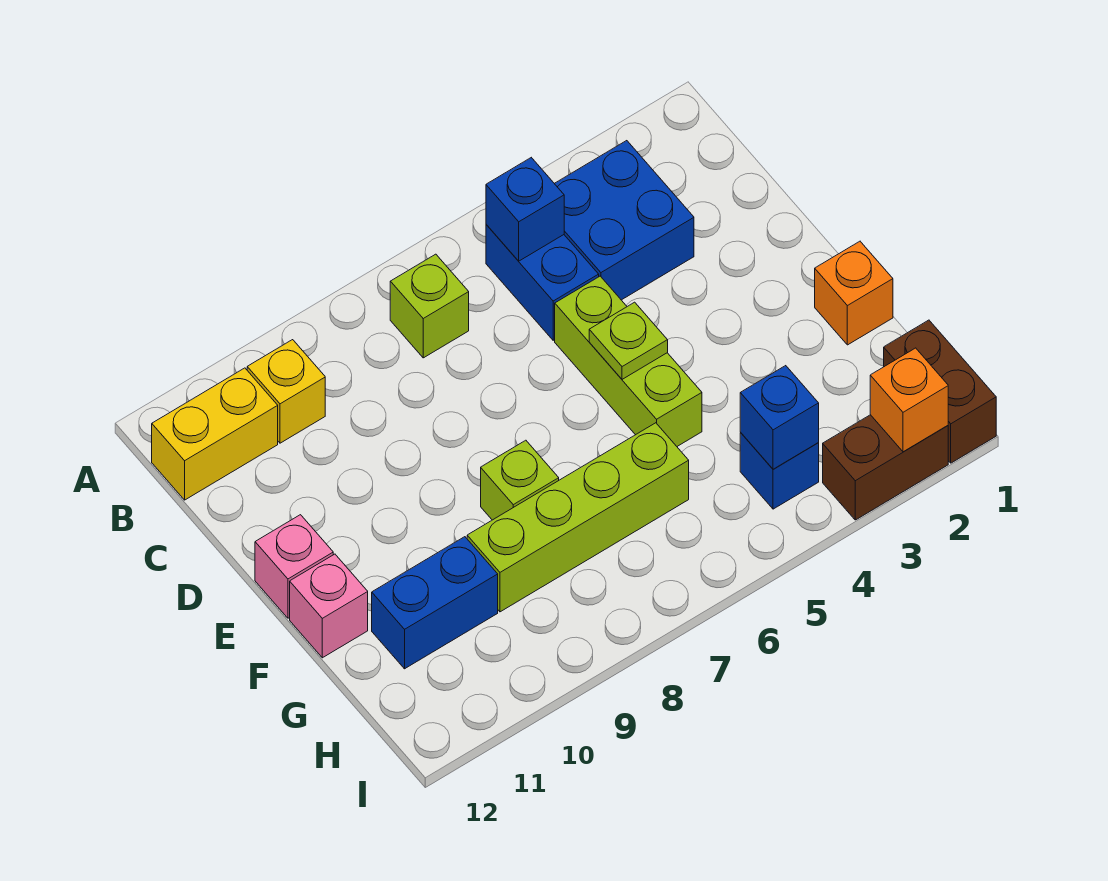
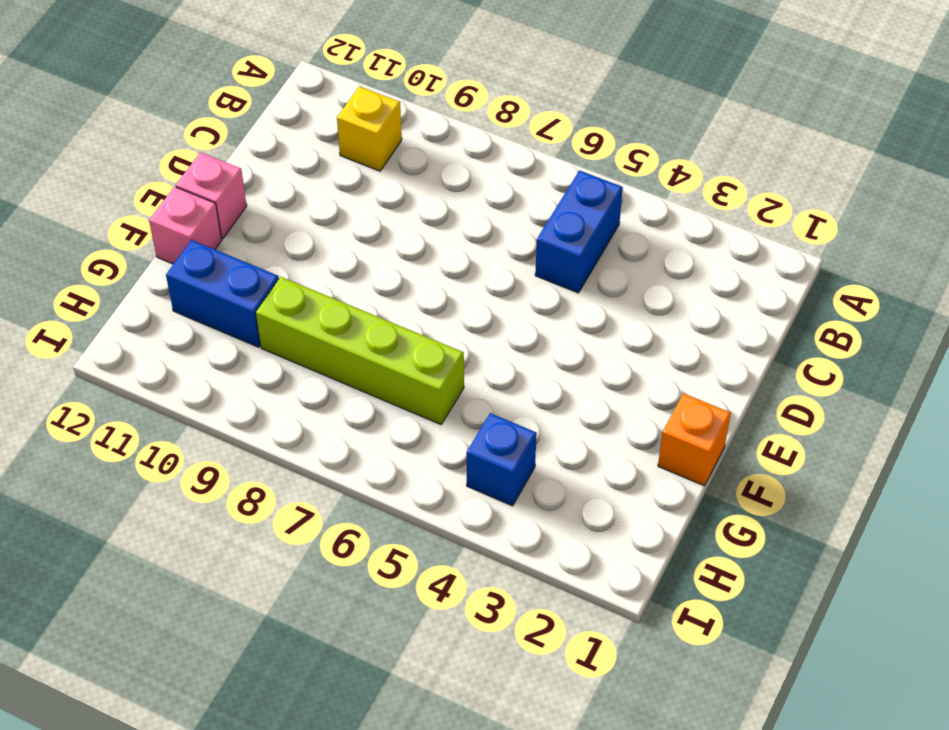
none -> blue brick B3:C4 level 1
none -> lime brick B7 level 1
none -> yellow brick B11:B12 level 1

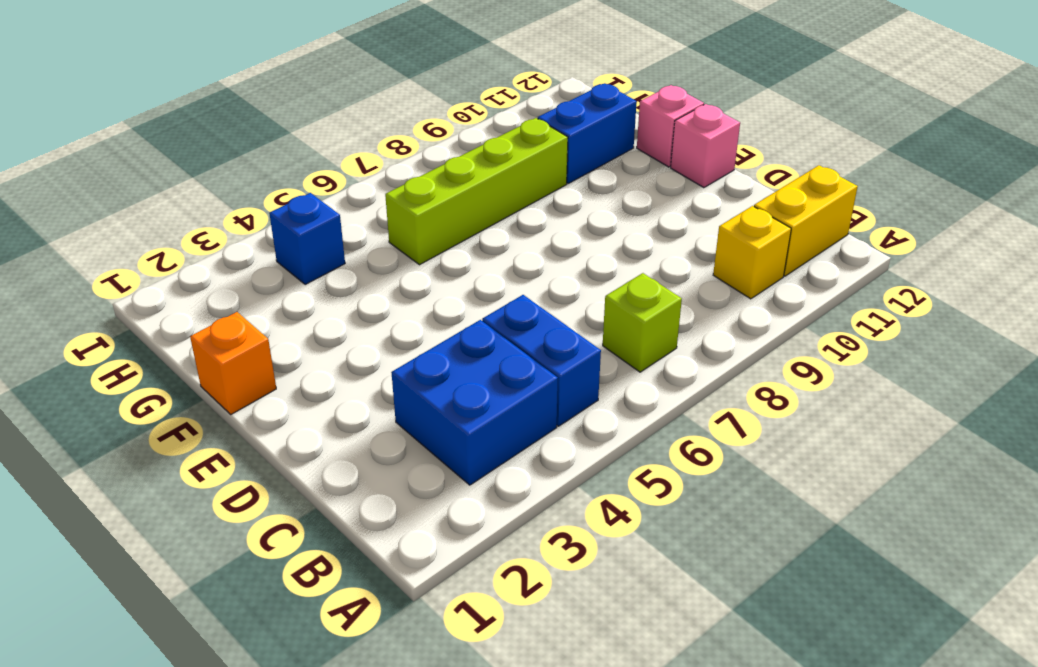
none -> lime brick D5:F5 level 1
none -> lime brick F8 level 1
none -> brown brick H1:I1 level 1

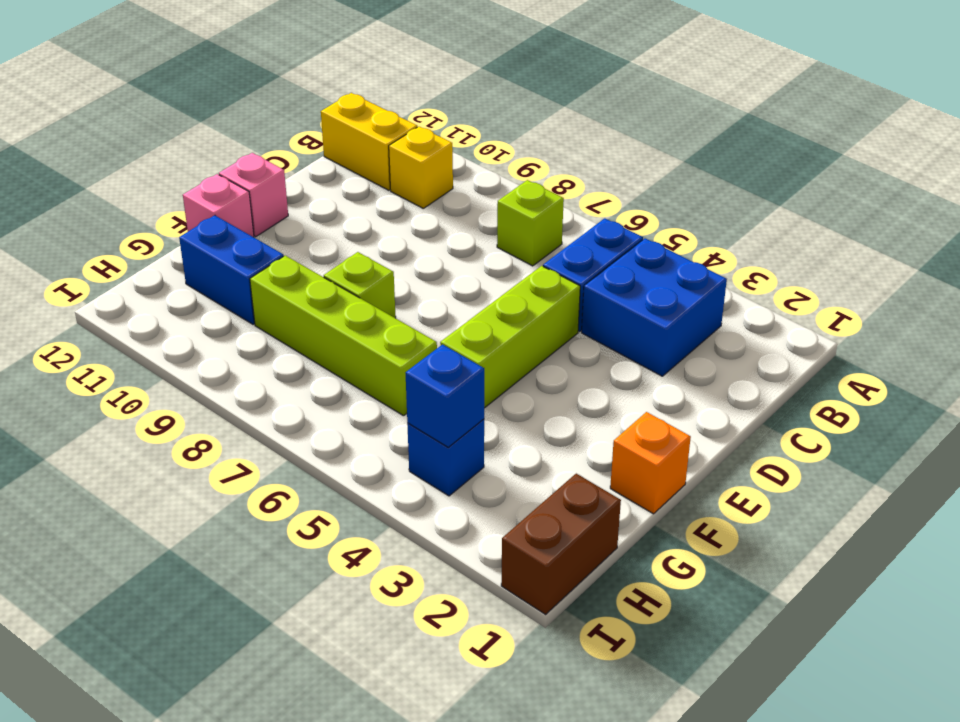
none -> brown brick I2:I3 level 1
none -> blue brick B5 level 2
none -> lime plate E5 level 2

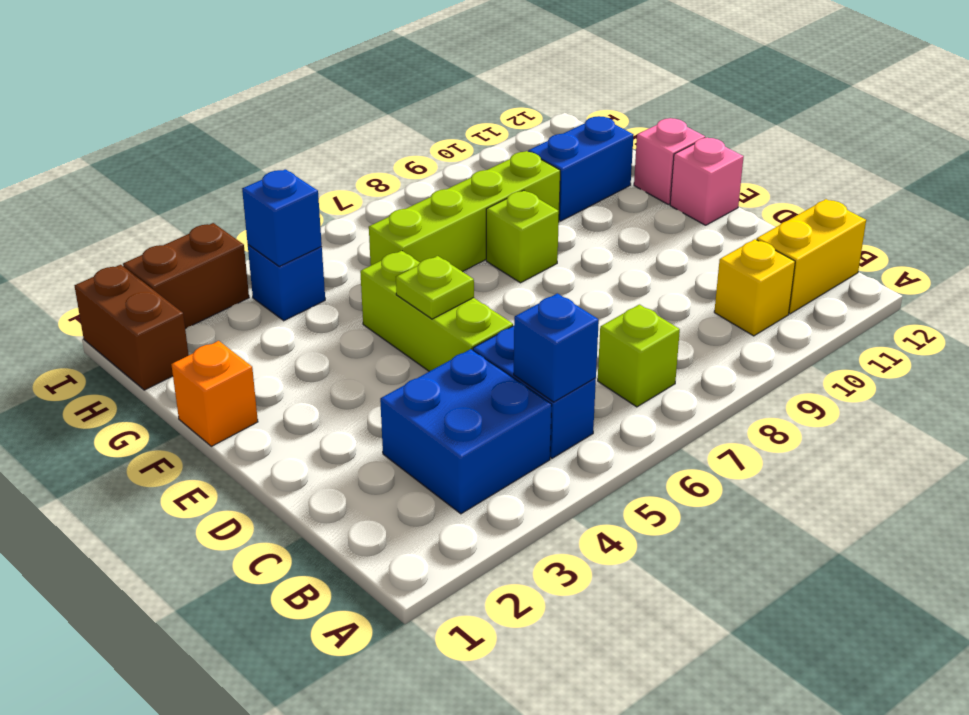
none -> orange brick I2 level 2

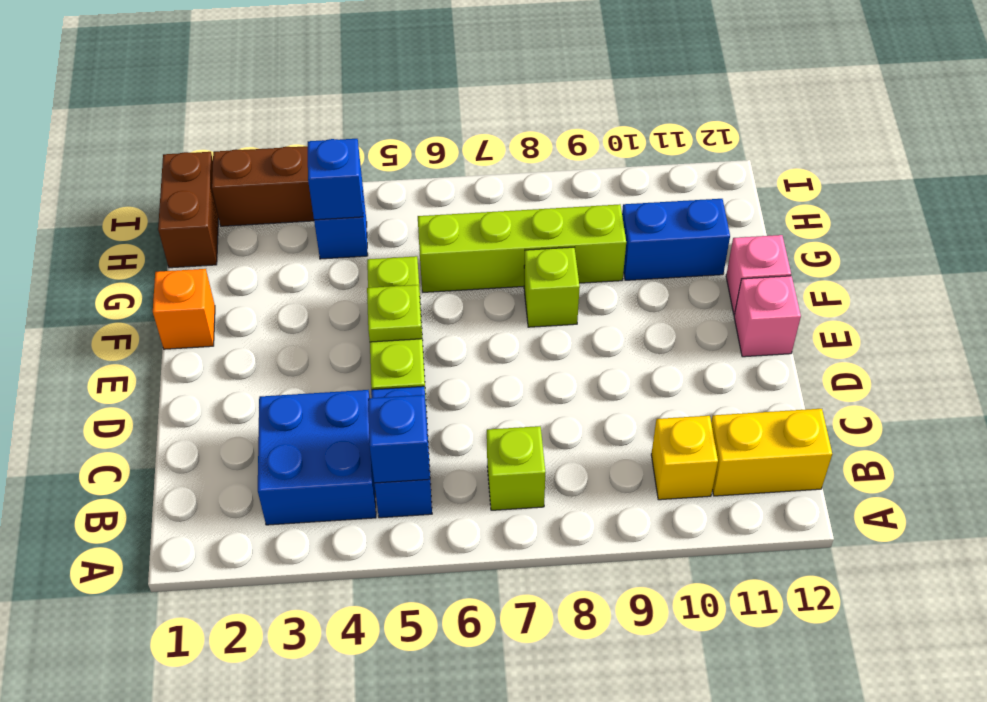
none -> orange brick I2 level 2

